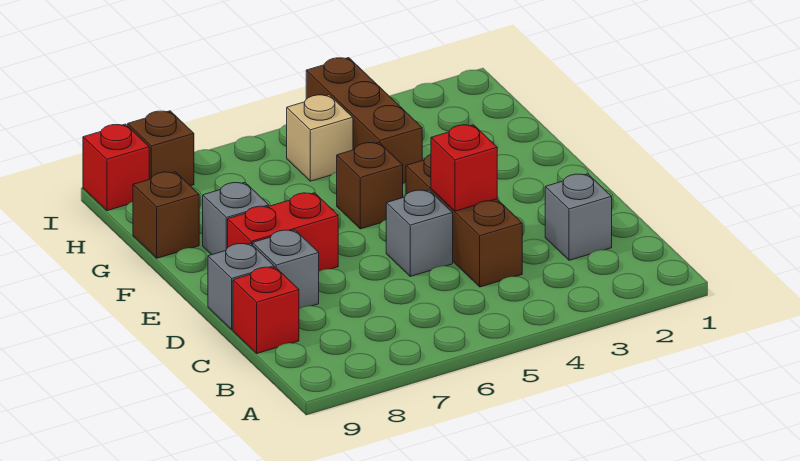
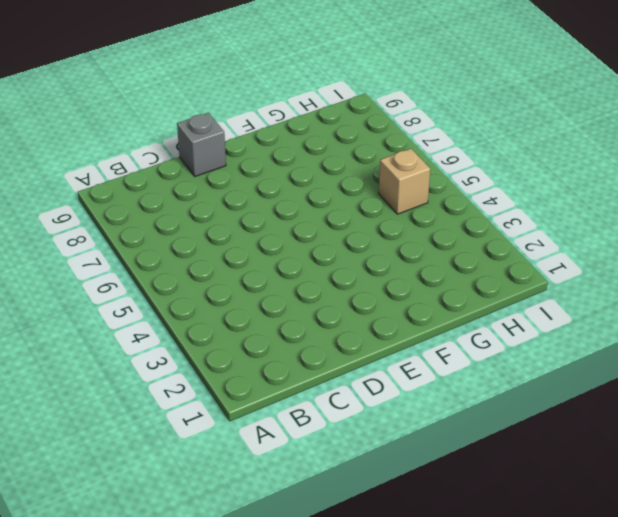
none -> grey brick C2 level 1
none -> brown brick C4:E4 level 1
none -> red brick C9 level 1

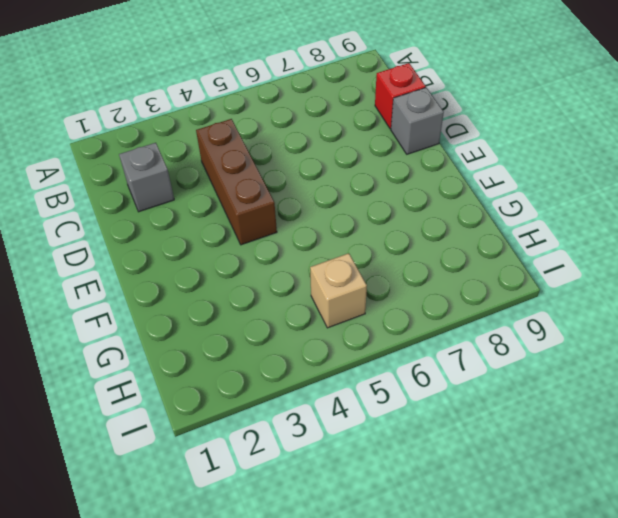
none -> grey brick D5 level 1
none -> grey brick D8 level 1
none -> red brick E7:E8 level 1

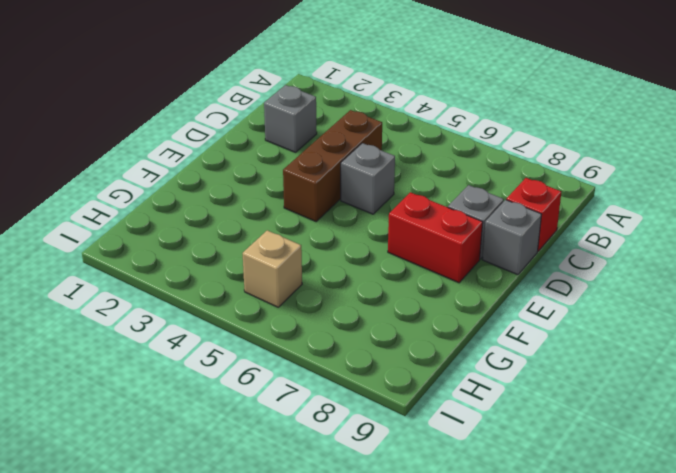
none -> brown brick F5 level 1
none -> grey brick F8 level 1
none -> brown brick G4:I4 level 1

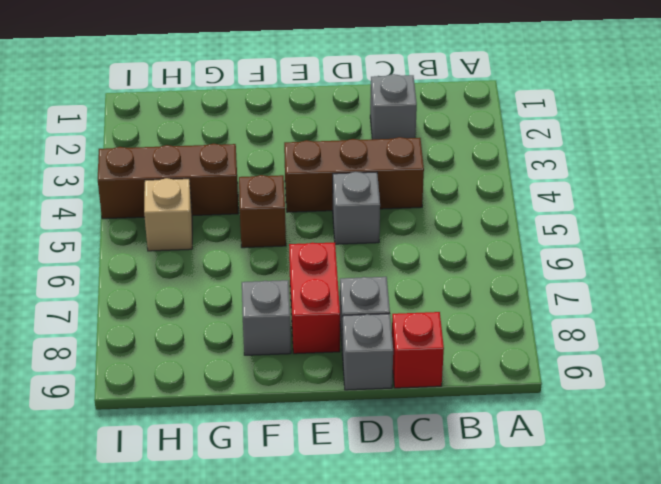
none -> brown brick G9 level 1
none -> brown brick I8 level 1
none -> red brick I9 level 1

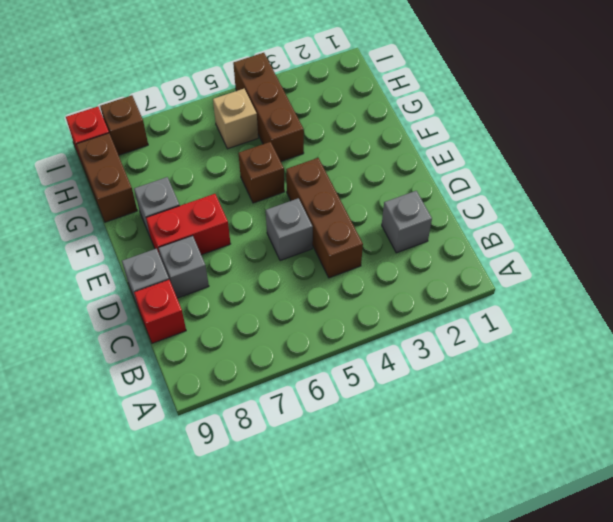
brown brick G9:H9 level 1 -> brown brick G9 level 1
none -> red brick D4 level 2

